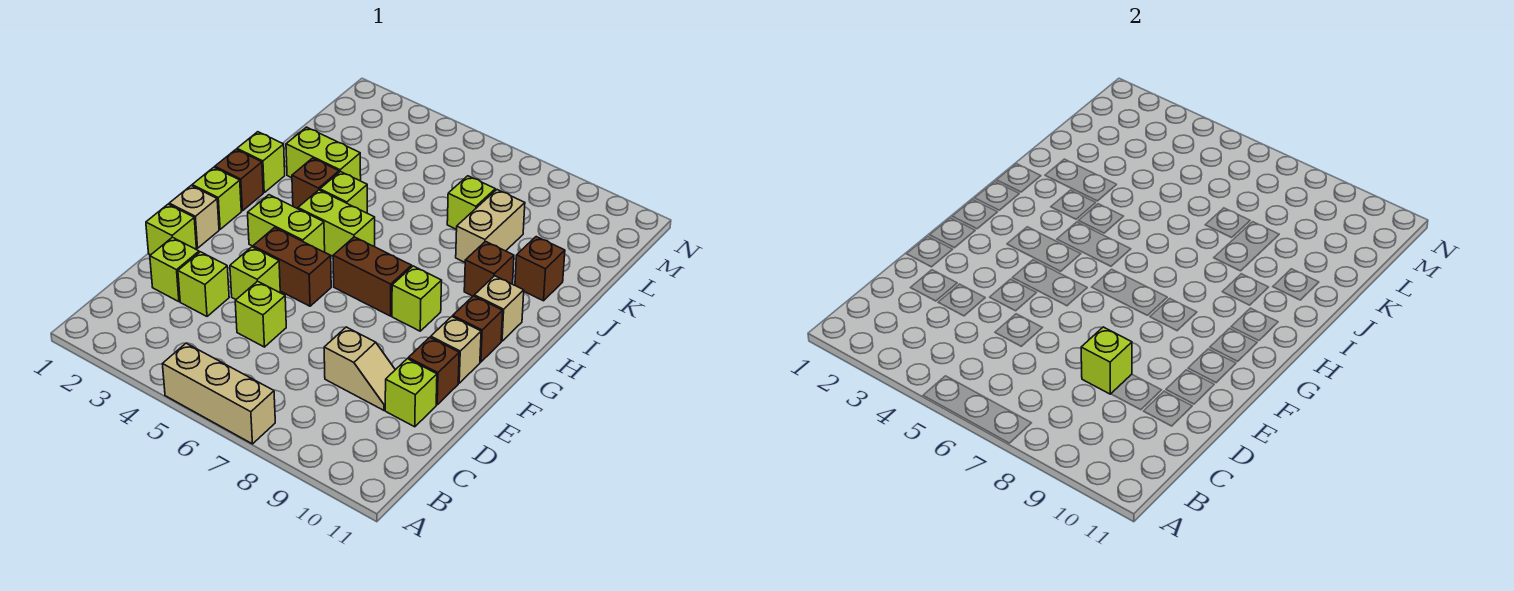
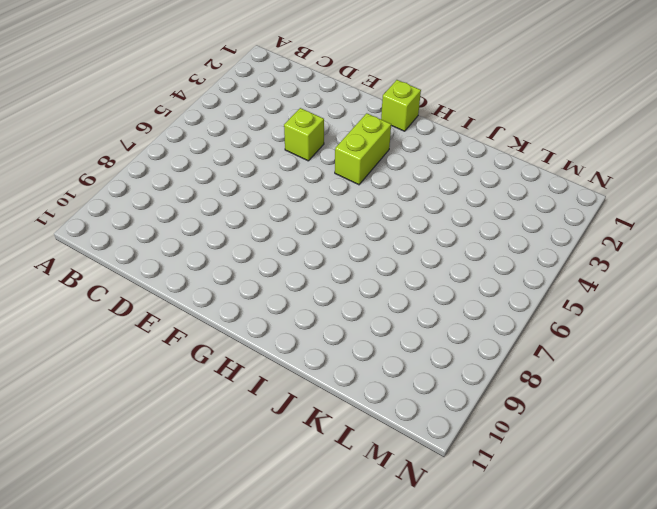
none -> tan brick A5:A7 level 1
none -> lime brick D2 level 1
none -> lime brick D3 level 1

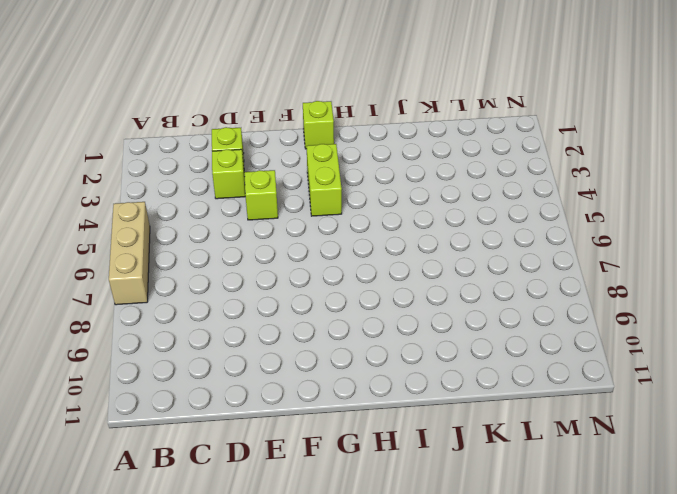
none -> lime brick D5 level 1
none -> tan slope D8:D9 level 1 top 8
none -> lime brick D10 level 1

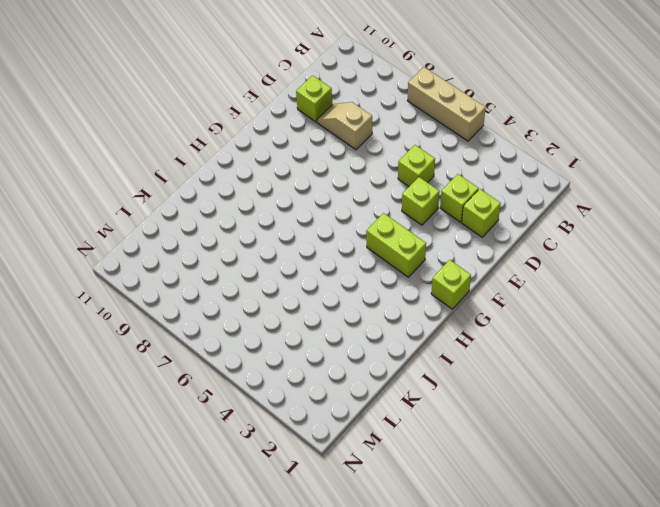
none -> lime brick E1 level 1
none -> brown brick E10 level 1
none -> tan brick F1 level 1

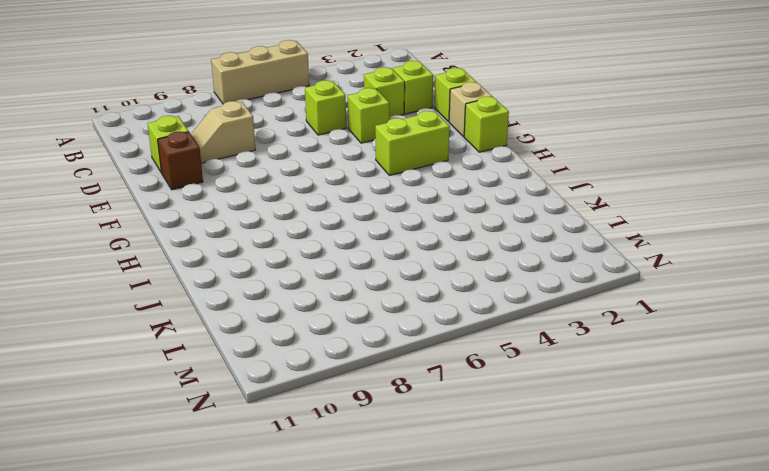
none -> brown brick F4:F5 level 1
none -> tan brick F10 level 1
none -> brown brick G6:G7 level 1

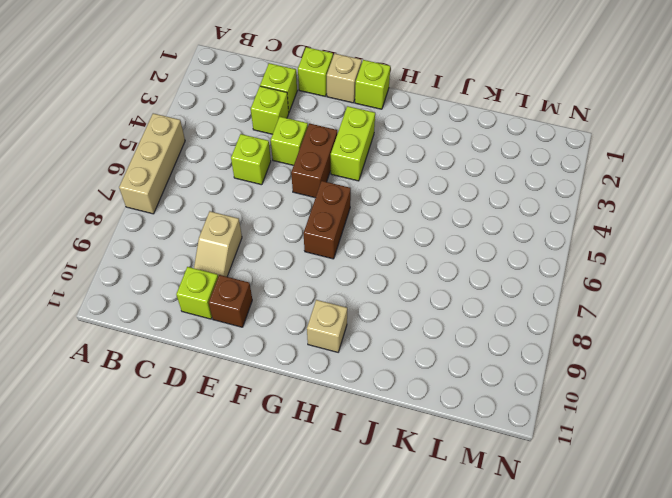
none -> tan brick F10 level 1
none -> lime brick G8 level 1
none -> brown brick G10 level 1

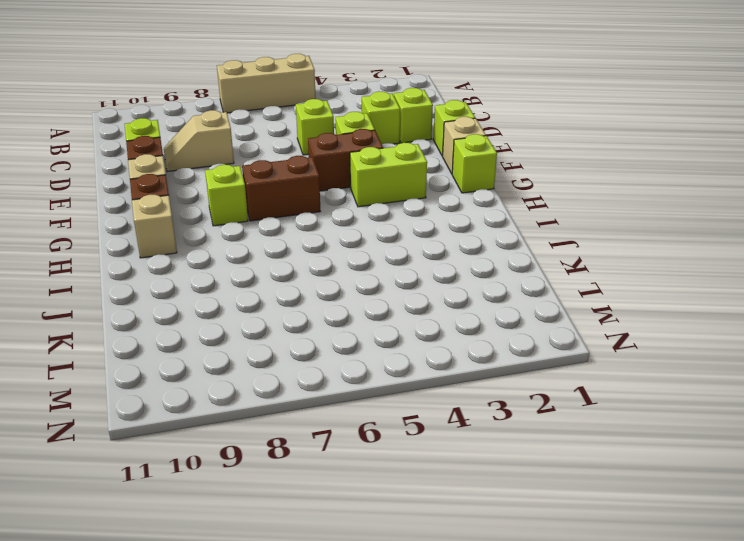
none -> brown brick H1 level 1
none -> lime brick H4:H5 level 1
none -> lime brick I1 level 1

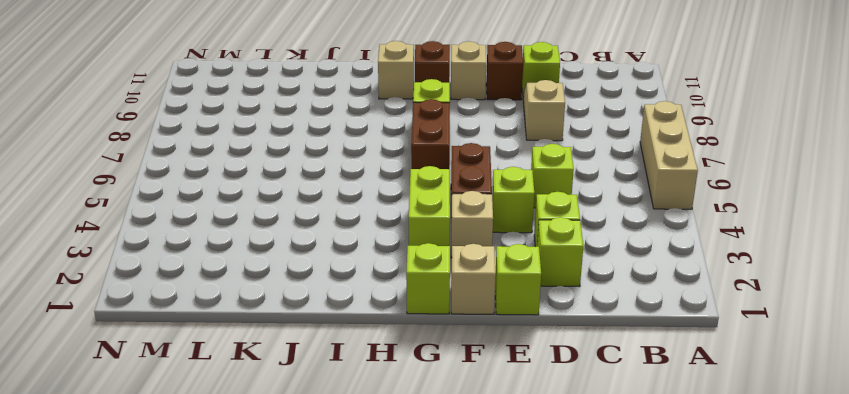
tan brick F3 level 1 -> none
none -> brown brick H1 level 1
none -> lime brick H4:H5 level 1
none -> lime brick I1 level 1

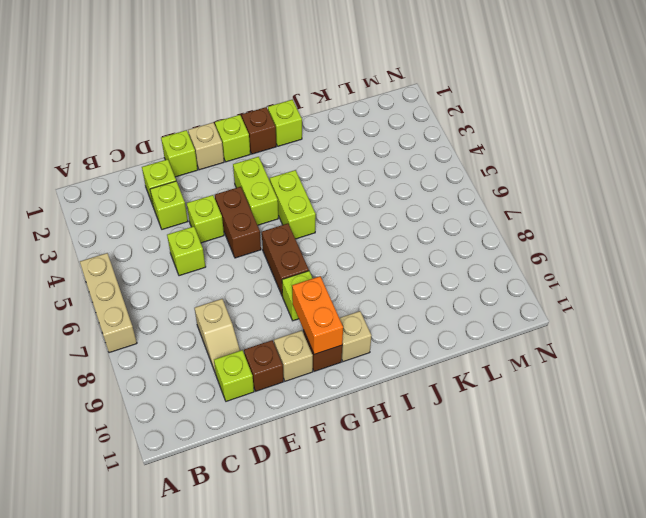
orange brick G9:G10 level 2 -> none
none -> brown brick I3 level 1
none -> lime brick I4 level 1
none -> brown brick I9 level 1

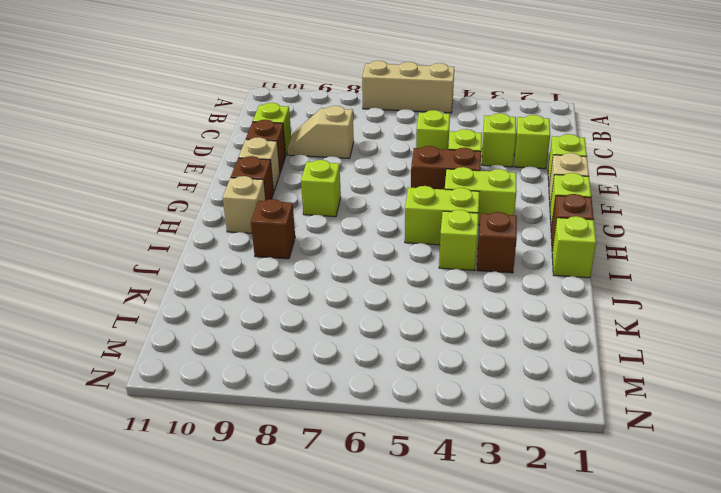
none -> brown brick G6:G7 level 1
none -> lime brick J2:J3 level 1
none -> tan brick J8:K8 level 1

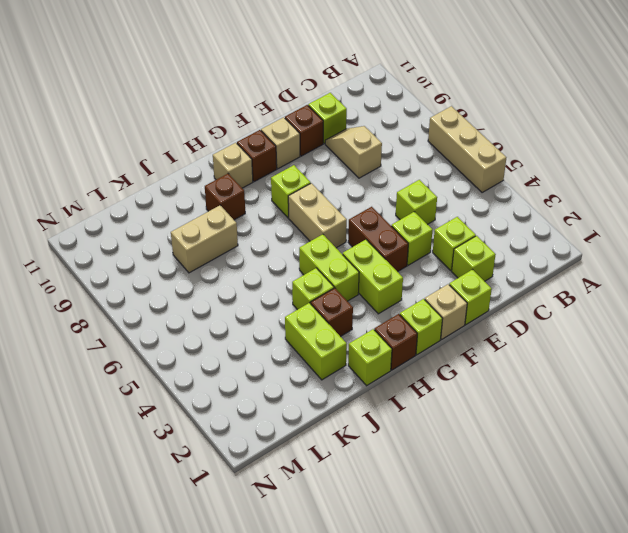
tan brick G6:G7 level 1 -> brown brick G6:G7 level 1
none -> brown brick J10 level 1
none -> lime brick K7 level 1
none -> lime brick D8 level 2

